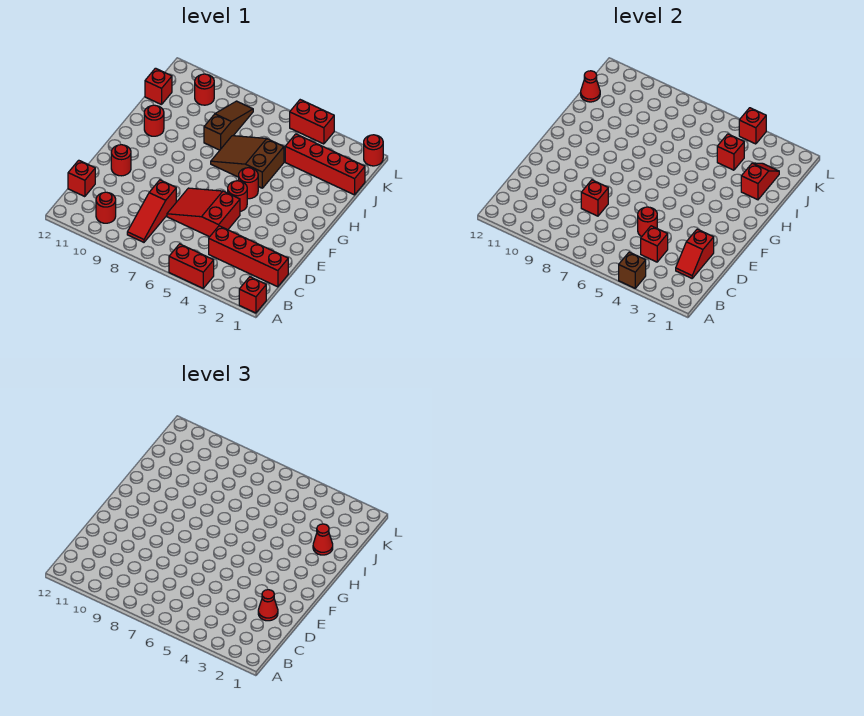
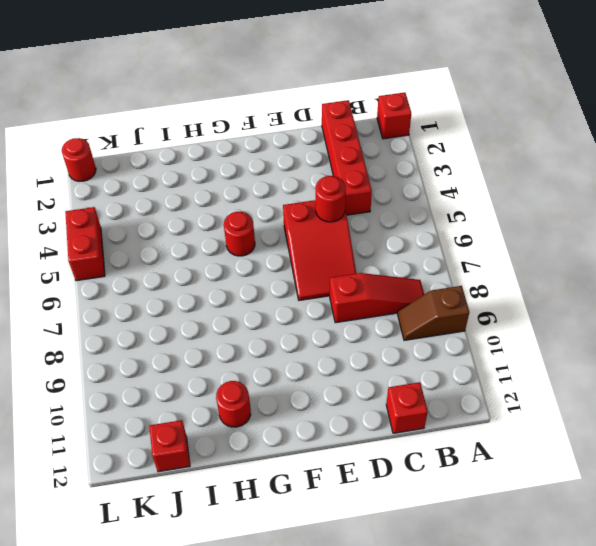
brown slope A9:B9 level 1 top A -> none
none -> red brick A4:A5 level 1
none -> red round brick B10 level 1
none -> red round brick E11 level 1

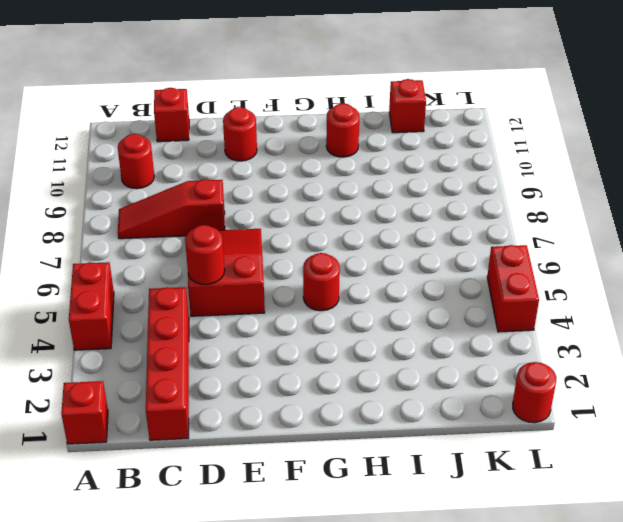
none -> red round brick F5 level 1
none -> brown slope H5:I7 level 1 top 5
none -> brown slope I8:K8 level 1 top I

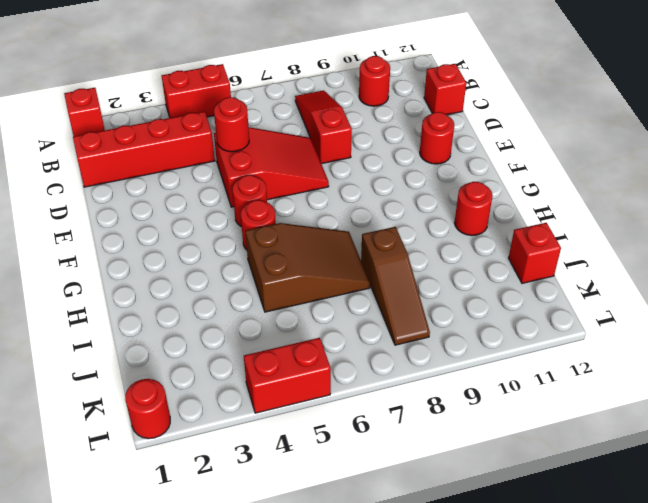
none -> red brick J1:J4 level 1
none -> red round brick K10 level 1
none -> brown brick A4 level 2

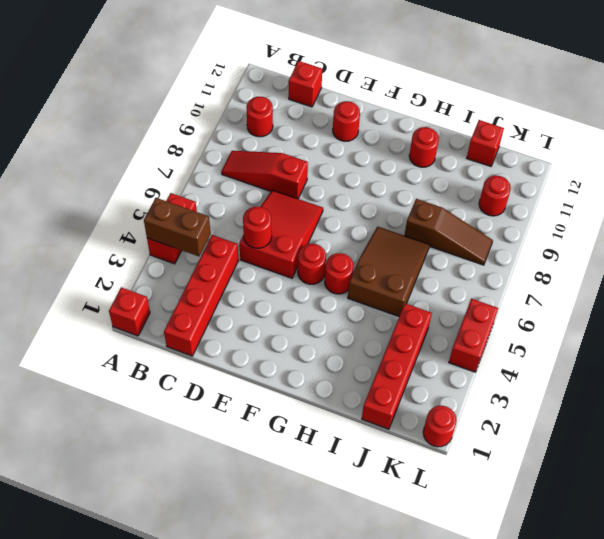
brown brick A4:B4 level 2 -> brown brick A4 level 2
none -> red slope C2:D2 level 2 top D
none -> red brick C4 level 2
none -> red brick D8 level 2

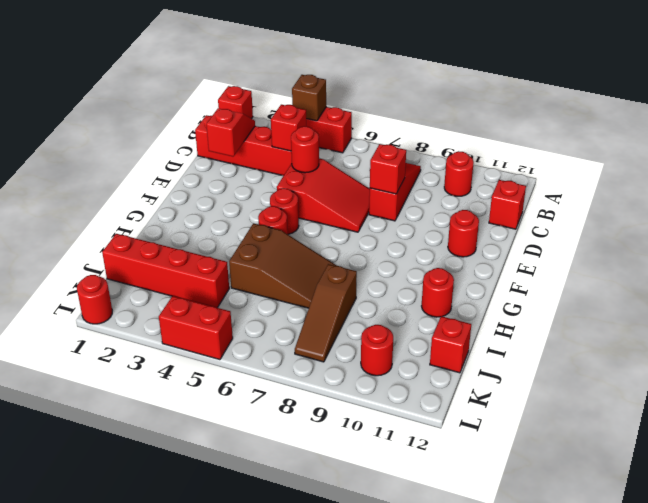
none -> red slope I2:J2 level 2 top I
none -> red brick J4 level 2
none -> red cone J12 level 2

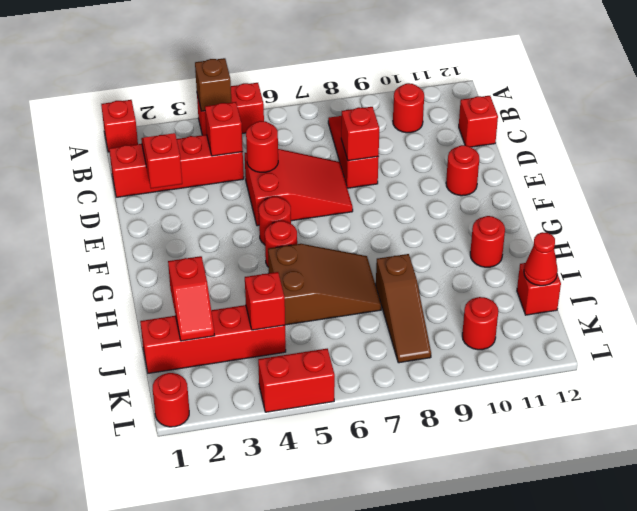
none -> red brick L4 level 2
none -> red cone D2 level 3
none -> red cone I2 level 3

